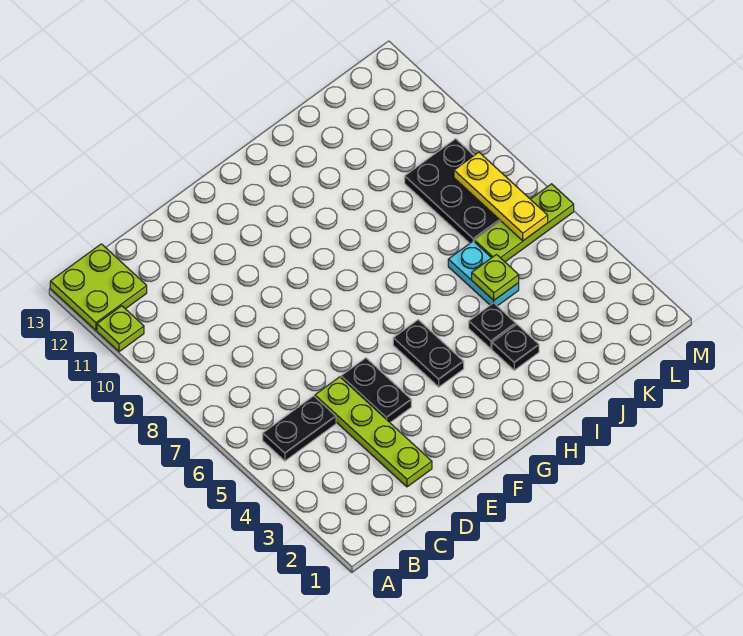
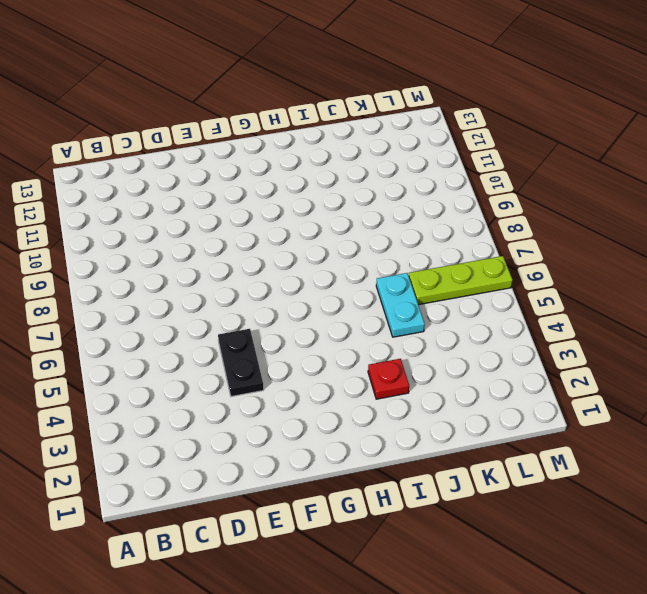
red plate I3 level 1 -> black plate I3 level 1
none -> lime plate A11 level 1
none -> lime plate A12:B13 level 1
none -> black plate B5:C5 level 1

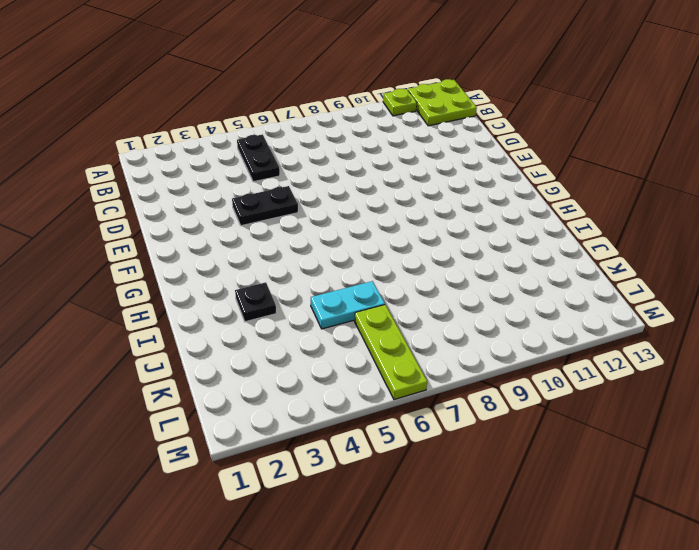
none -> lime plate D2:D5 level 1
none -> black plate G4:G5 level 1
none -> black plate I4 level 1

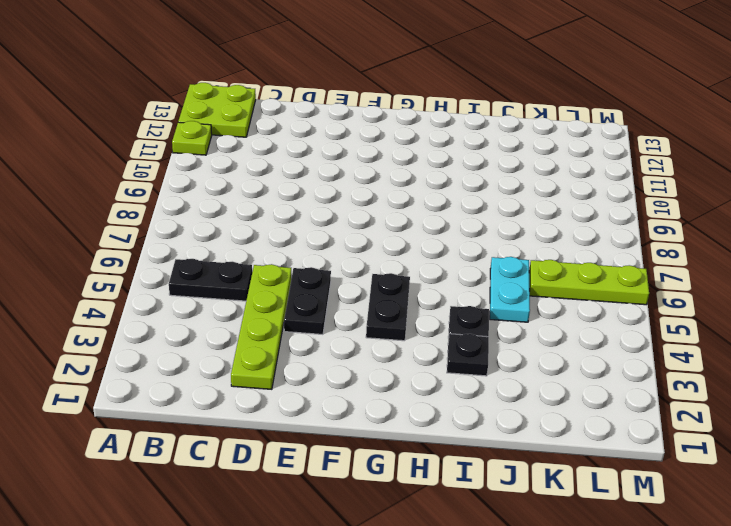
none -> black plate K7:L9 level 1
none -> lime plate J5 level 2
none -> yellow plate L6:L8 level 2

